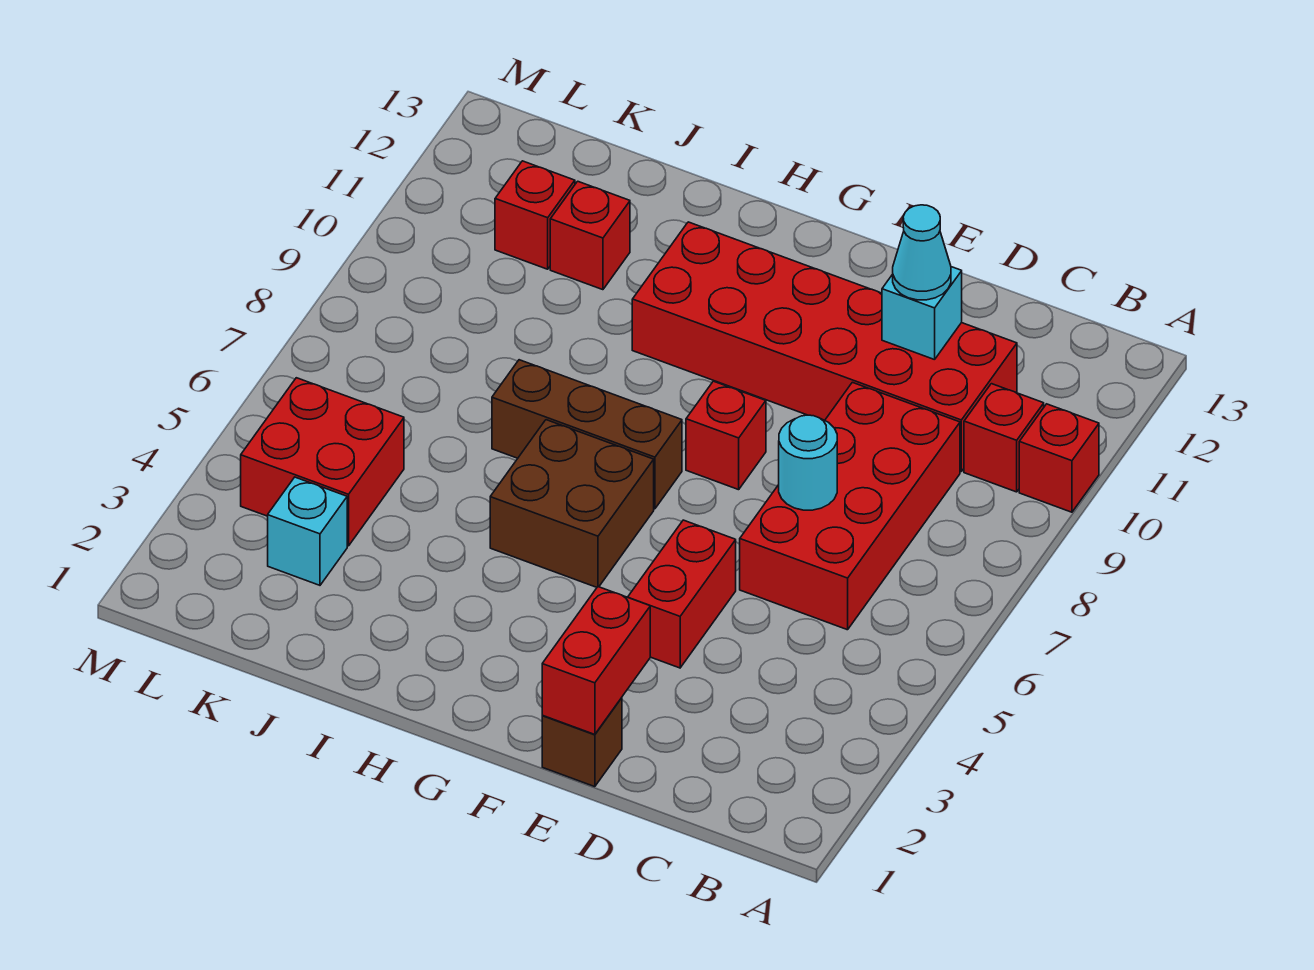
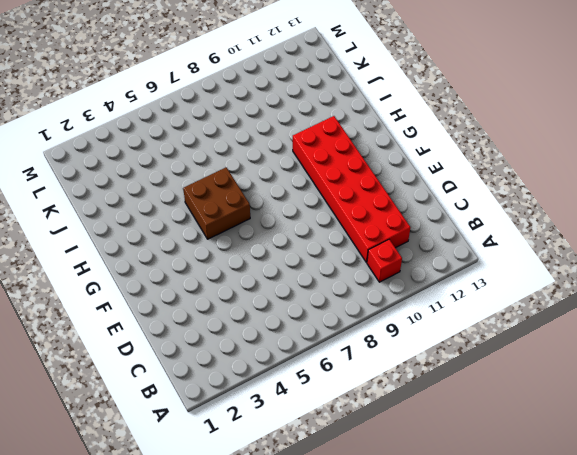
none -> red brick A10 level 1
none -> red brick C6:D9 level 1
none -> brown brick E1 level 1

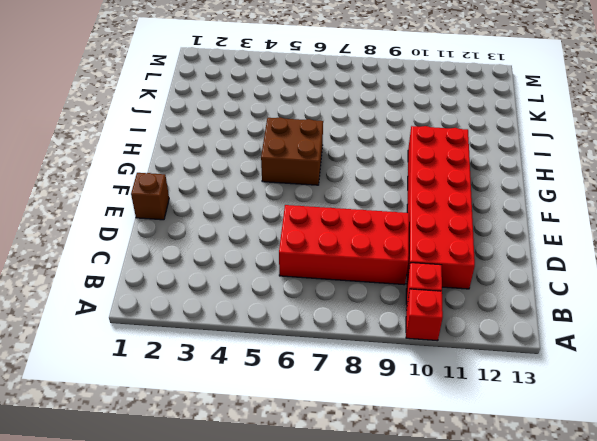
none -> red brick E4:E5 level 1
none -> red brick F8 level 1
none -> brown brick G7:I7 level 1

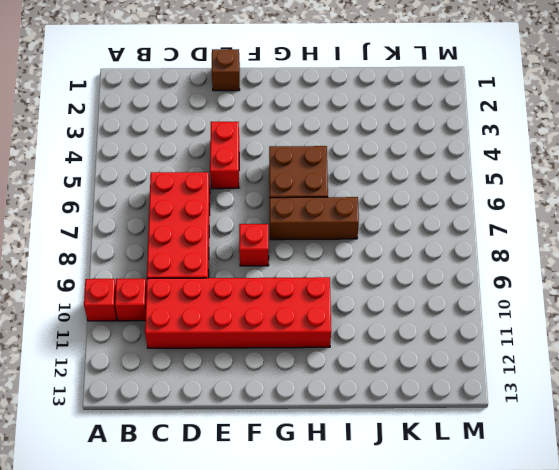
none -> red brick J11 level 1
none -> cyan brick K3 level 1
none -> red brick K4:L5 level 1

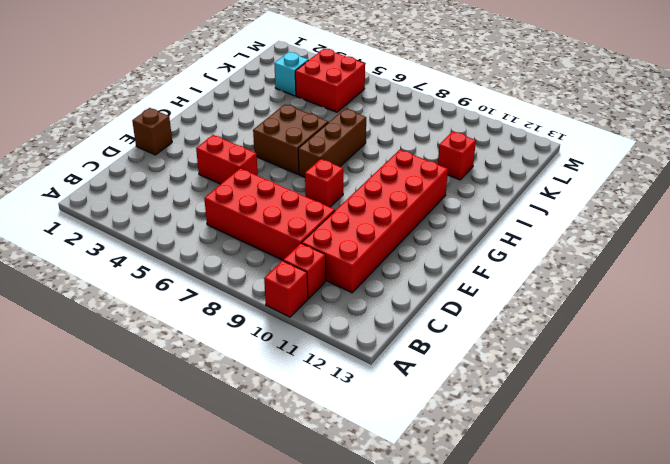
none -> red brick K11 level 1
none -> cyan round brick D7 level 2
none -> cyan brick D11 level 2

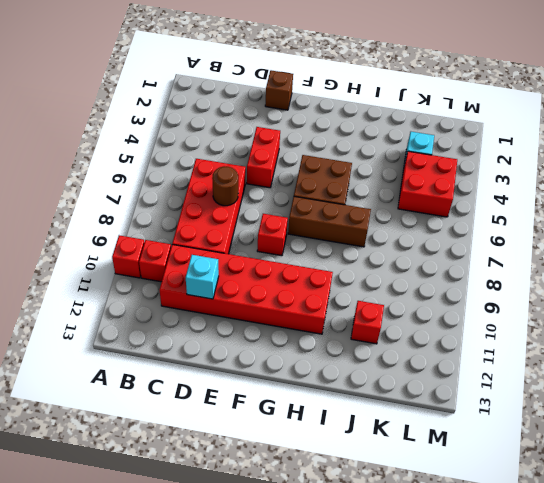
brown round brick D7 level 2 -> cyan round brick D7 level 2
none -> red brick K11 level 1
none -> red brick E1:E2 level 2
none -> cyan cone D11 level 3

